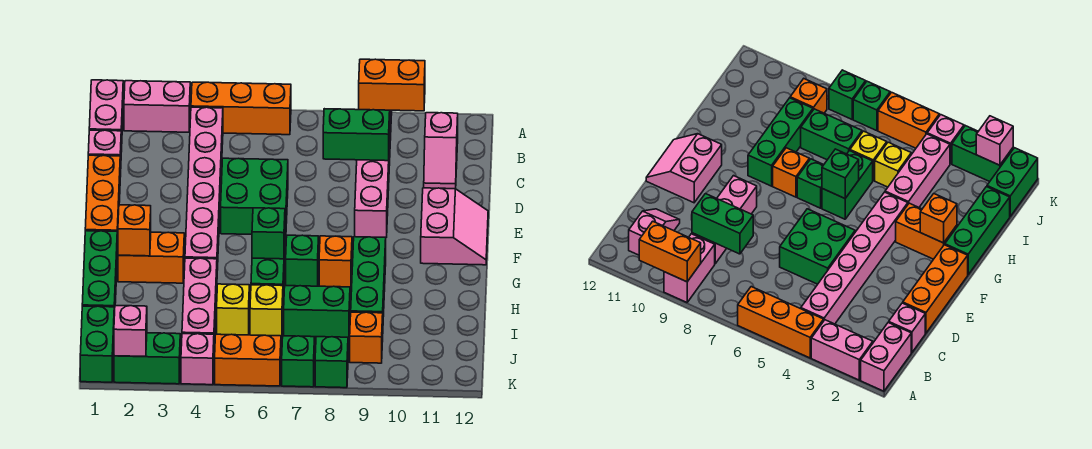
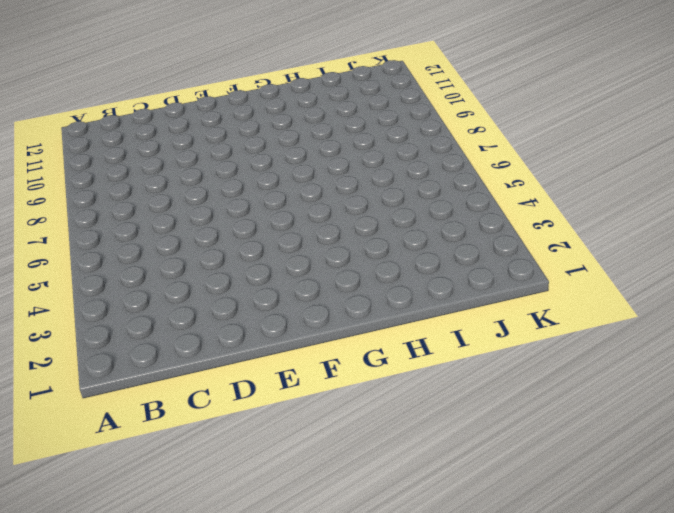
none -> pink brick A1:B1 level 1
none -> pink brick A2:A3 level 1
none -> orange brick A4:A6 level 1
none -> pink brick A9:B9 level 1

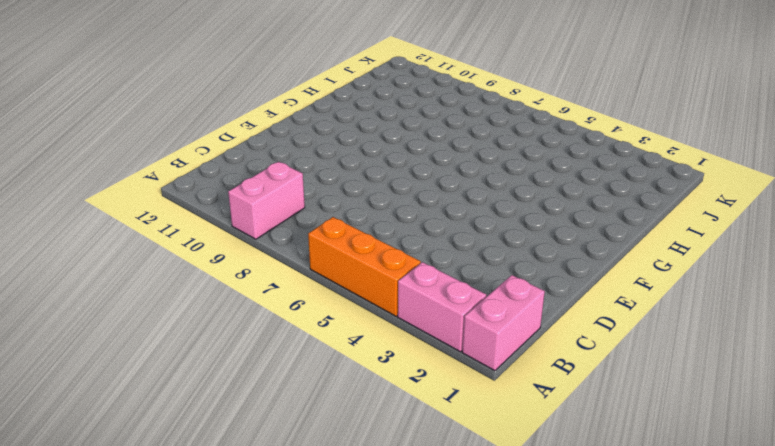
none -> pink brick B4:G4 level 1
none -> pink slope B11:C11 level 1 top B
none -> pink brick C1 level 1
none -> pink brick C9:E9 level 1

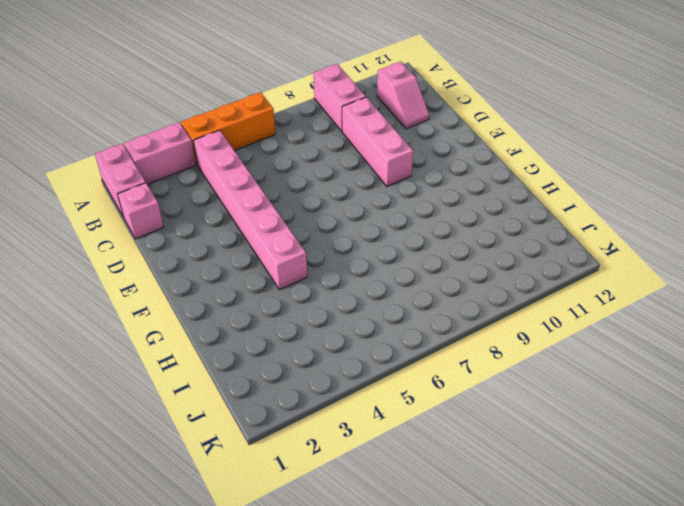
none -> orange brick D1:F1 level 1
none -> green brick D5:E6 level 1
none -> pink slope E11:F12 level 1 top 11
none -> green brick G1:I1 level 1

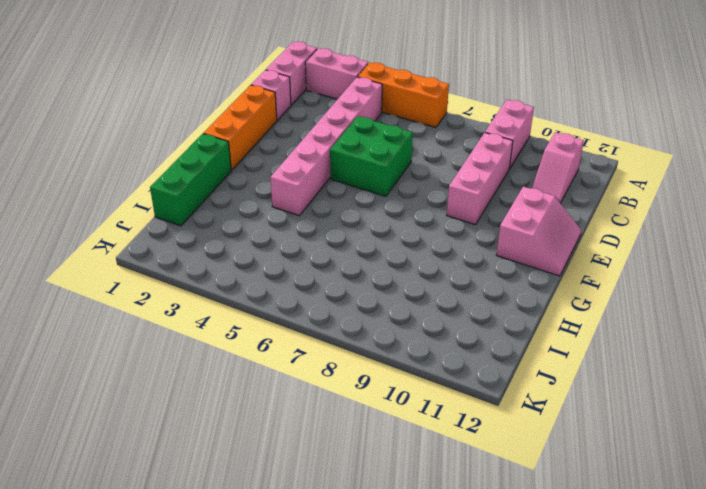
none -> orange brick G2:G3 level 1
none -> green brick G6:H6 level 1
none -> green brick G7 level 1
none -> orange brick G8 level 1

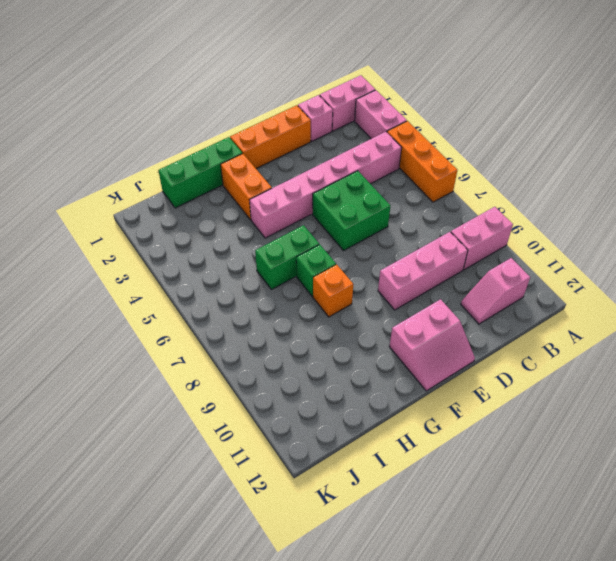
none -> green brick G9:I9 level 1
none -> pink brick H4:J4 level 1
none -> yellow brick I5 level 1
none -> yellow brick I6 level 1

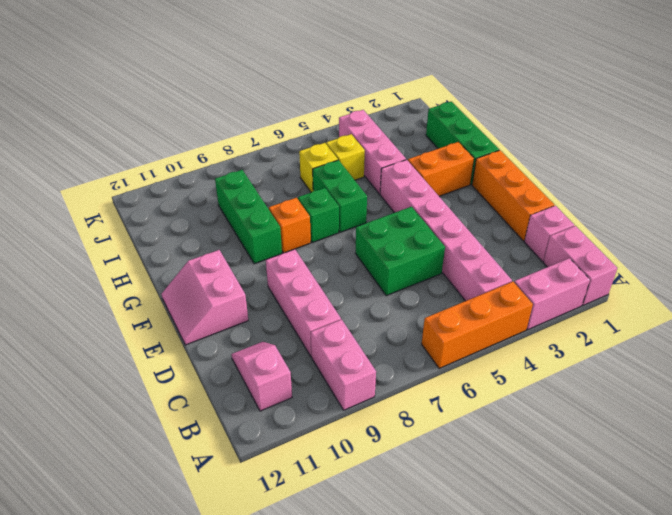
none -> green brick I7:I8 level 1
none -> green brick J1:K1 level 1
none -> orange brick J9 level 1
none -> green brick K2:K3 level 1

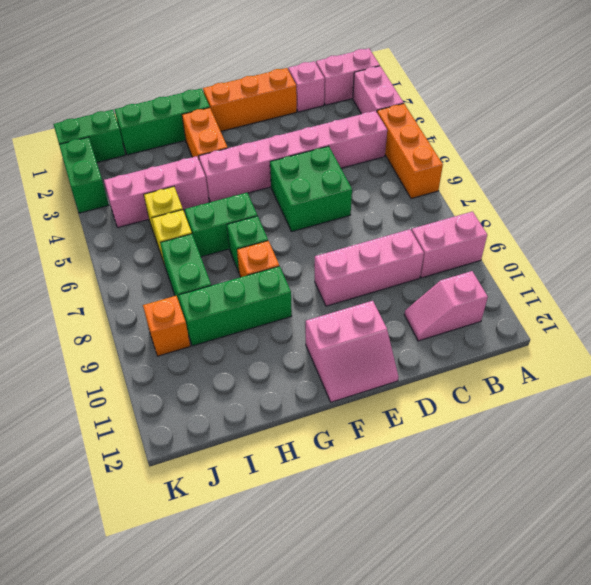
none -> pink brick K4 level 1
none -> orange brick K5:K6 level 1
none -> green brick K7 level 1
none -> green brick K8 level 1

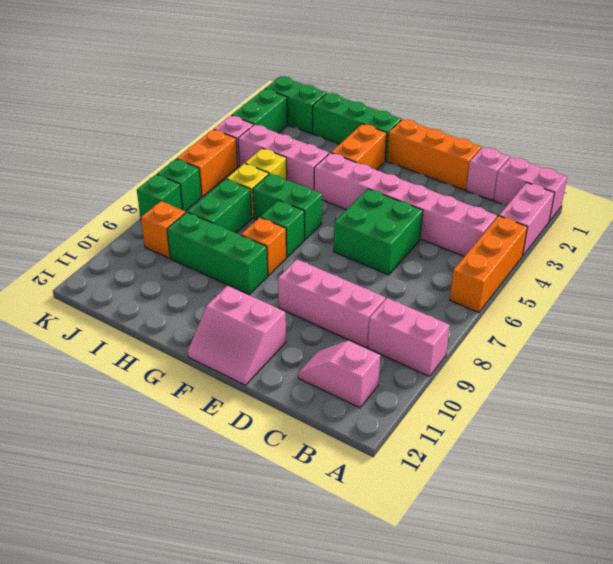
none -> orange brick A9:A10 level 2
none -> green brick C8:C9 level 2
none -> orange brick G2 level 2
none -> green brick G6 level 2

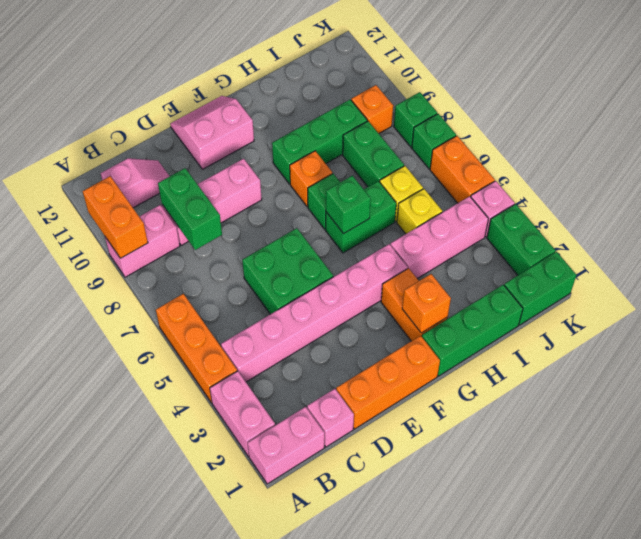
none -> pink brick K2 level 2

